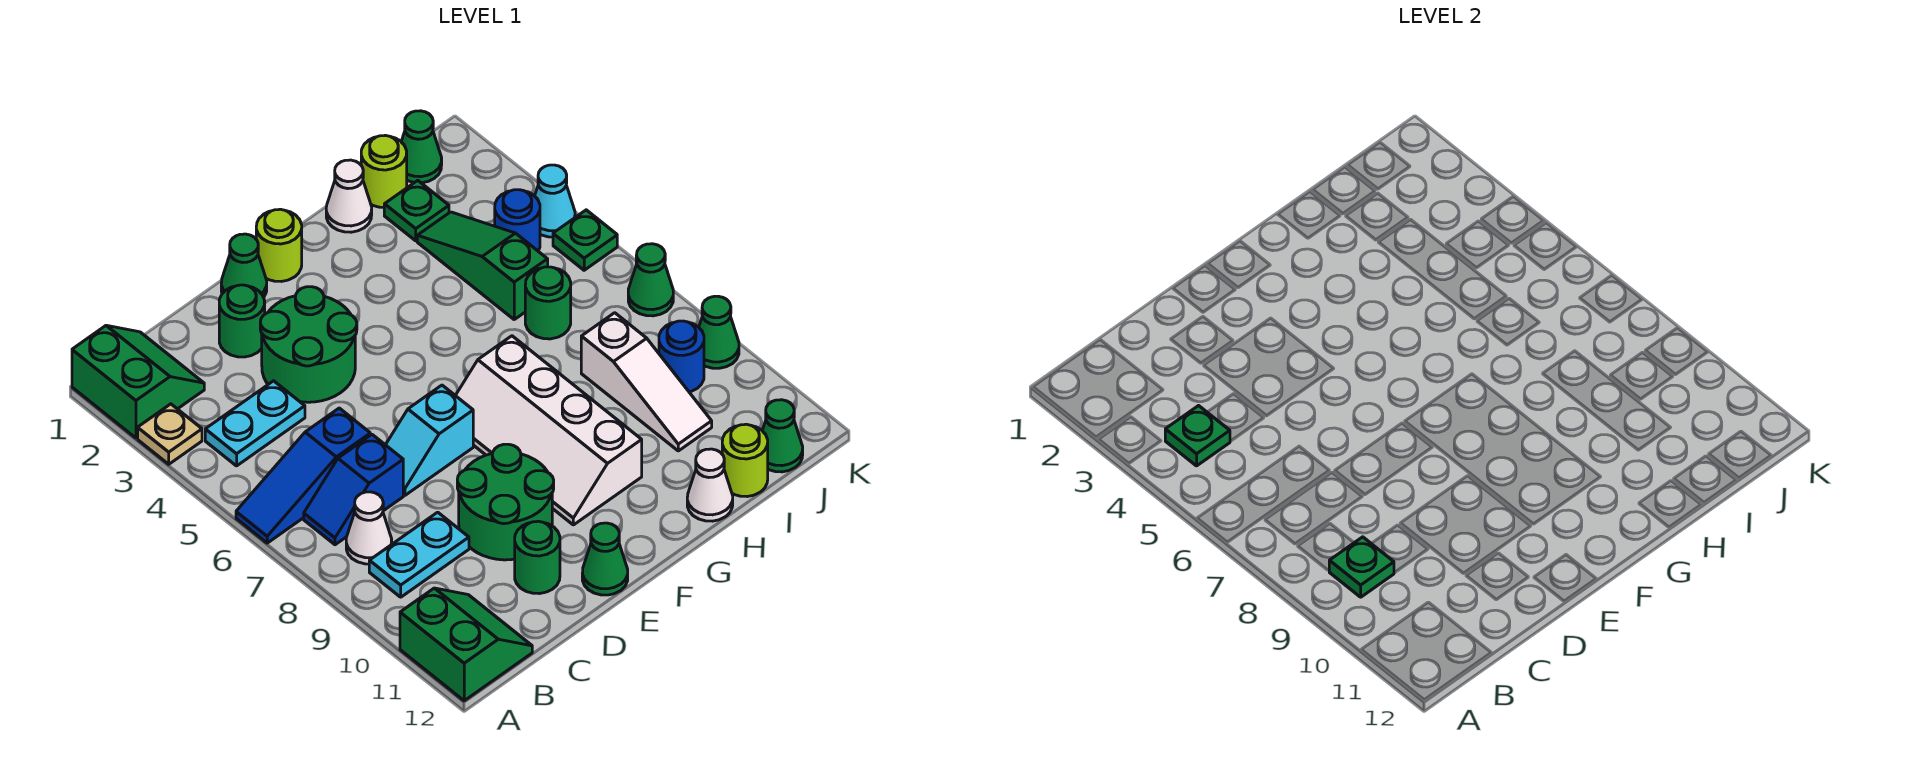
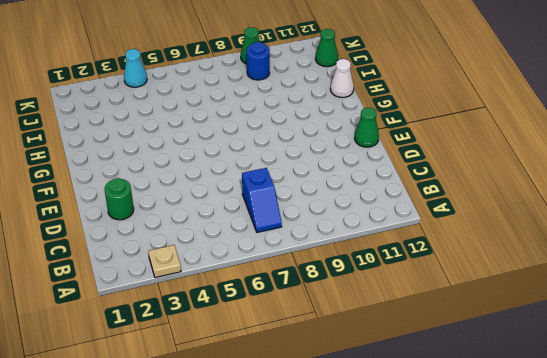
none -> green slope A1:B2 level 1 top A
none -> blue slope A6:C6 level 1 top C
none -> green slope A11:B12 level 1 top A
none -> cyan plate B4:C4 level 1

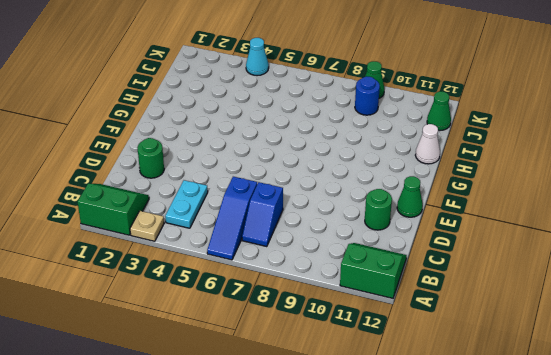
none -> white cone B8 level 1
none -> cyan plate B9:C9 level 1
none -> green round brick D3:E4 level 1
none -> cyan slope D7:E7 level 1 top E

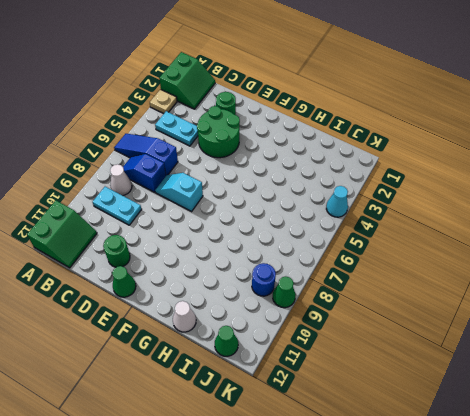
none -> green round brick D9:E10 level 1
none -> green cone E1 level 1
none -> lime round brick F1 level 1
none -> white slope F7:G10 level 1 top G

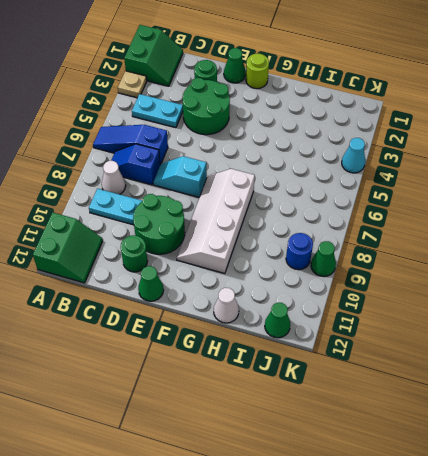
none -> white cone H1 level 1
none -> lime round brick I1 level 1
none -> green plate I2 level 1
none -> green slope I3:I5 level 1 top 5

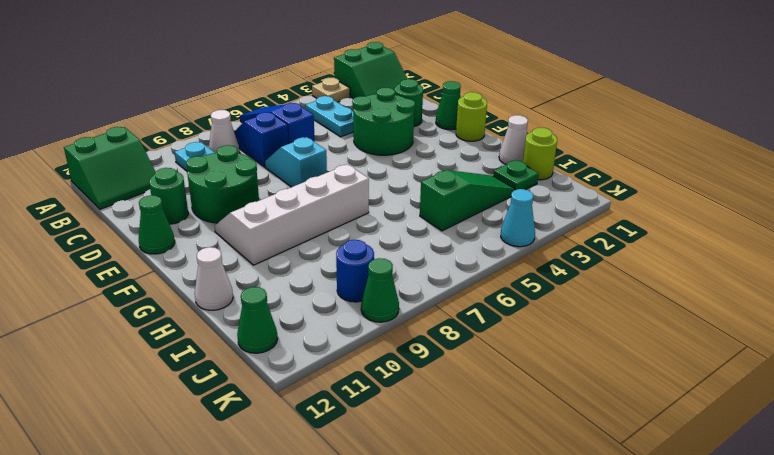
none -> green round brick I6 level 1
none -> white slope I8:I10 level 1 top 8
none -> lime round brick I12 level 1
none -> green cone J1 level 1

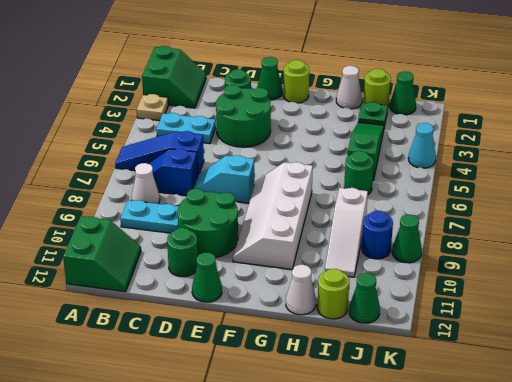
none -> blue round brick J4 level 1
none -> green plate K5 level 1
none -> green cone K7 level 1
none -> green plate B4 level 2

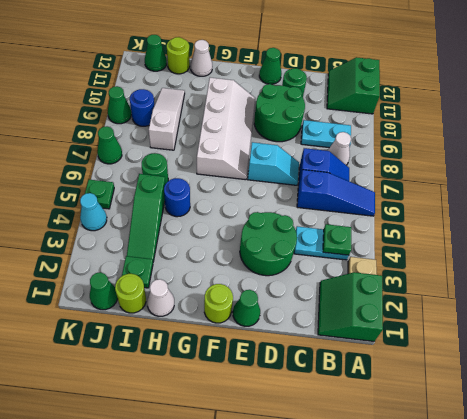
blue round brick H5 level 1 -> blue round brick J4 level 1
none -> green round brick D2 level 1
none -> green plate B9 level 2

